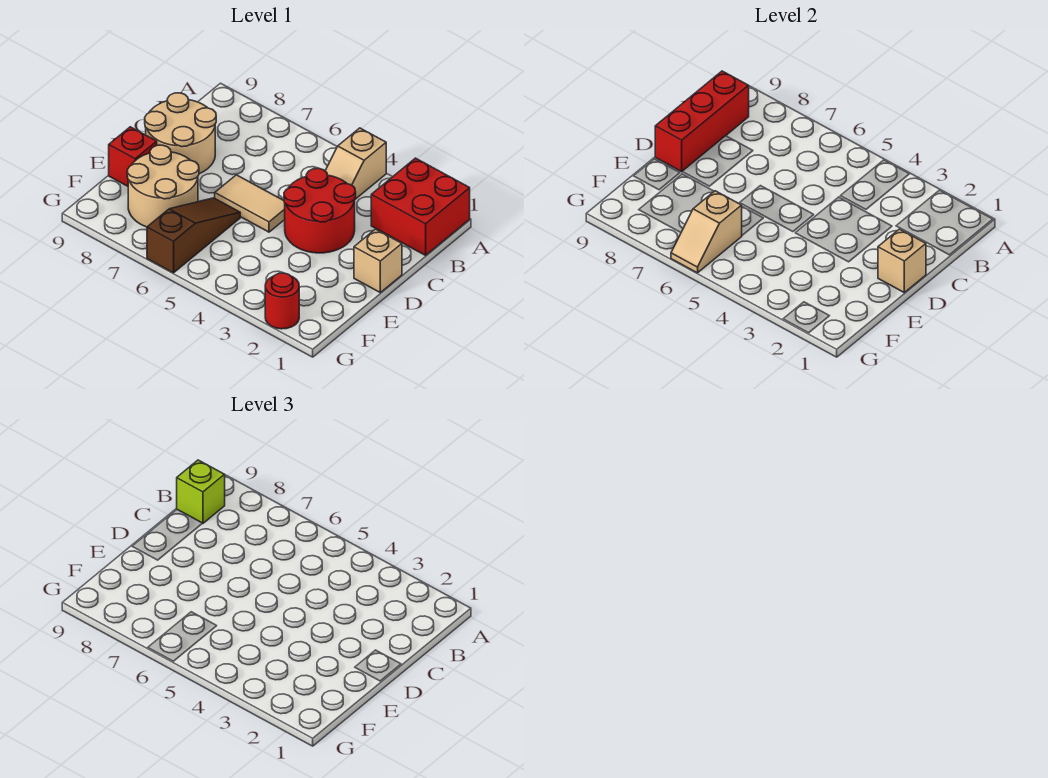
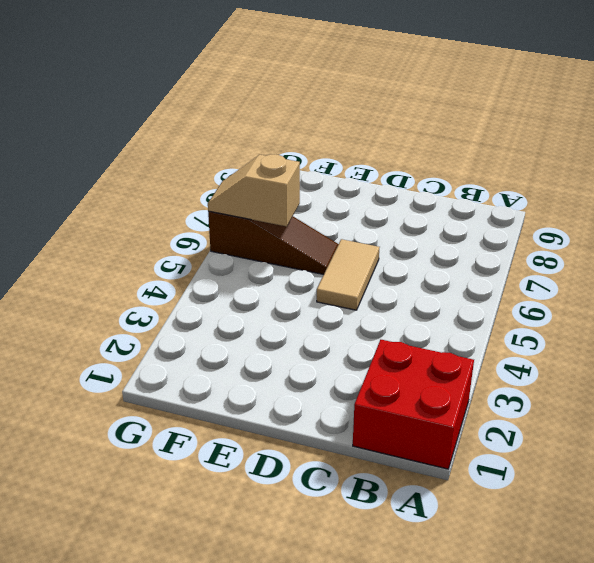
none -> tan slope A4:B4 level 1 top A
none -> red round brick C3:D4 level 1
none -> tan round brick C8:D9 level 1

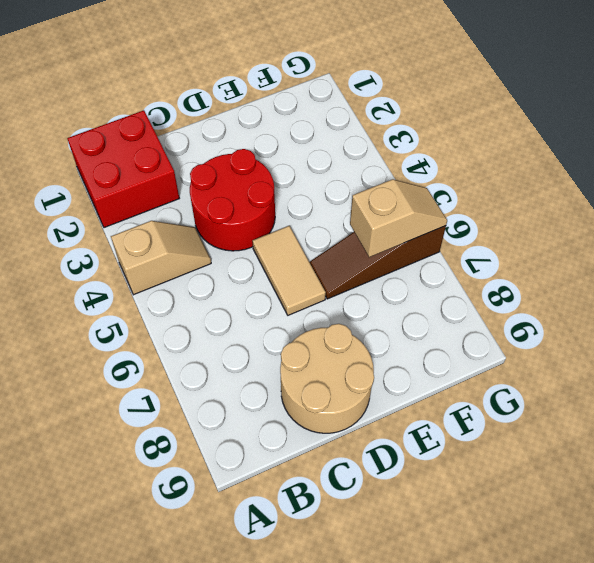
none -> tan brick D1 level 1
none -> tan round brick E7:F8 level 1
none -> red brick E9 level 1

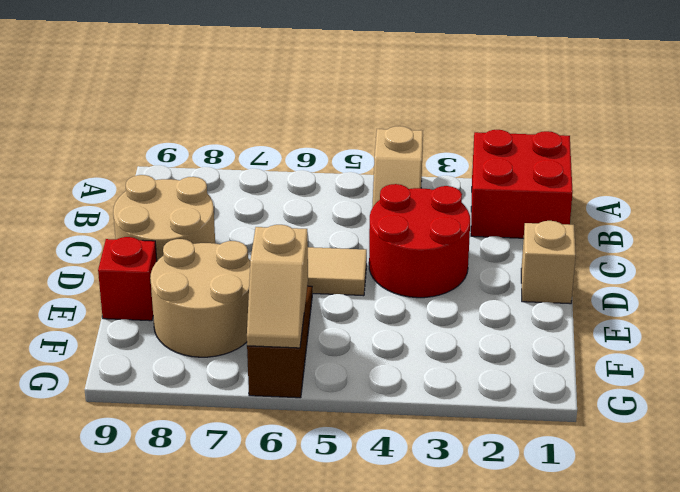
none -> red round brick G2 level 1
none -> red brick B9:D9 level 2
none -> tan brick D1 level 2

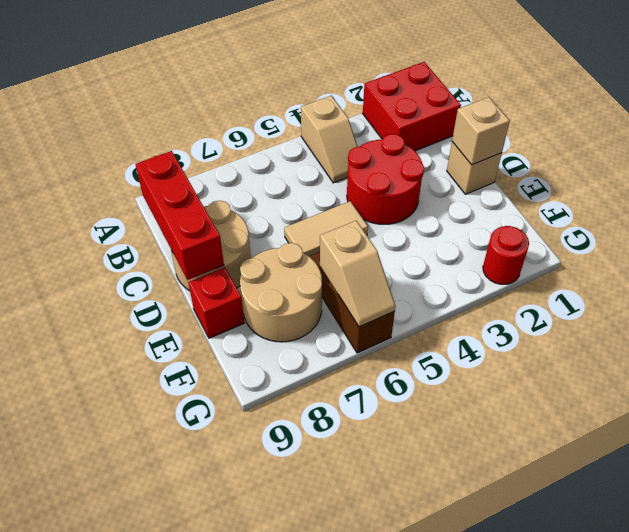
none -> lime brick B9 level 3

